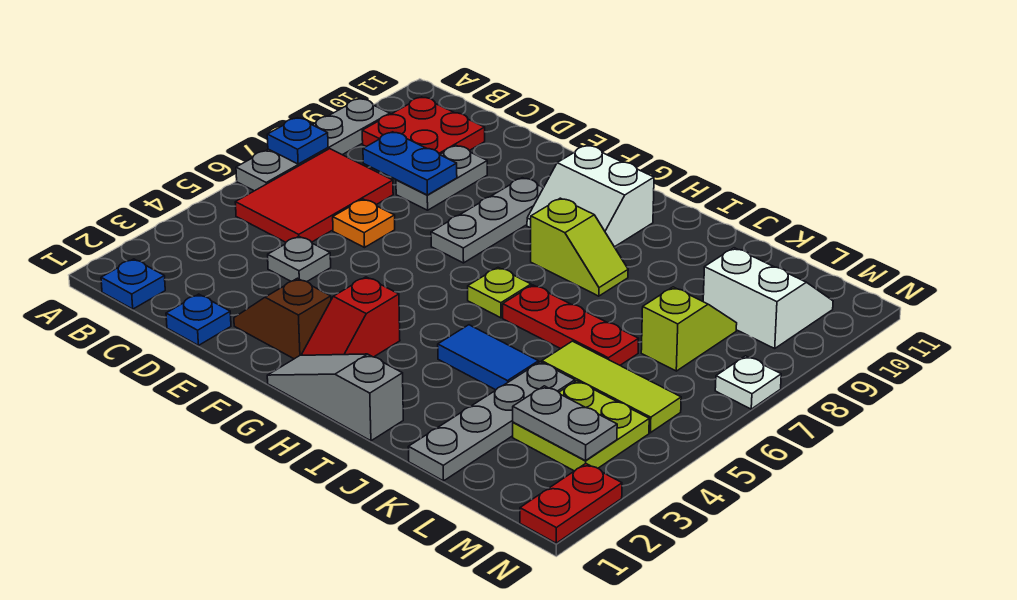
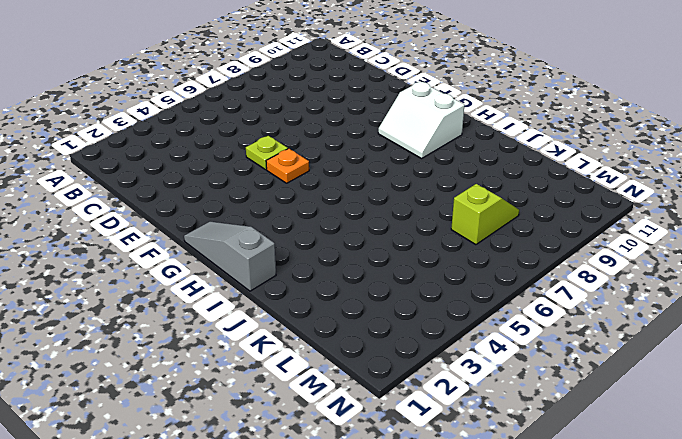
lime plate E5 level 1 -> lime plate H6 level 1
orange plate F5 level 1 -> orange plate D6 level 1
none -> grey plate A6:A9 level 1
none -> blue plate B1 level 1
none -> red tile B5:C7 level 1

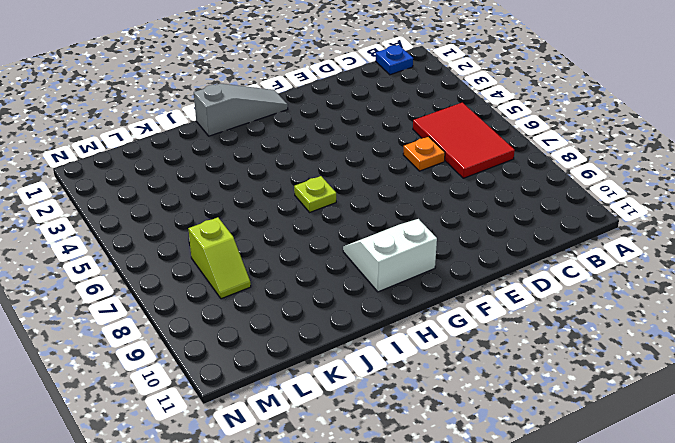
none -> grey plate A6:A9 level 1
none -> red plate B9:C10 level 1
none -> blue plate D1 level 1

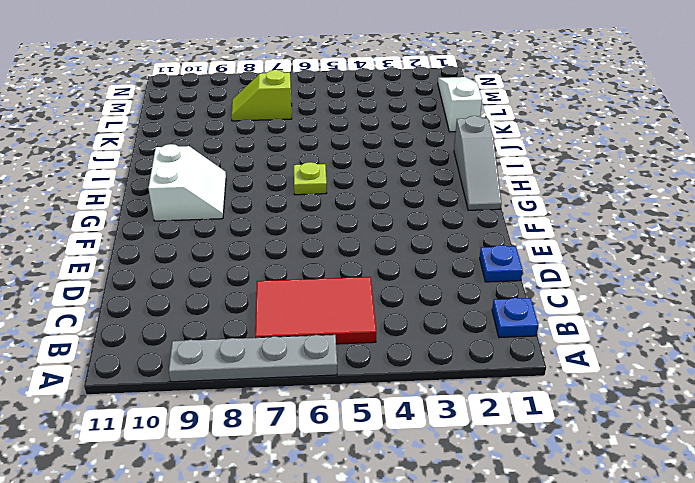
white slope K1:M1 level 1 top K -> grey plate K1:K4 level 1
none -> red plate B9:C10 level 1
none -> grey plate D4 level 1
none -> orange plate D6 level 1

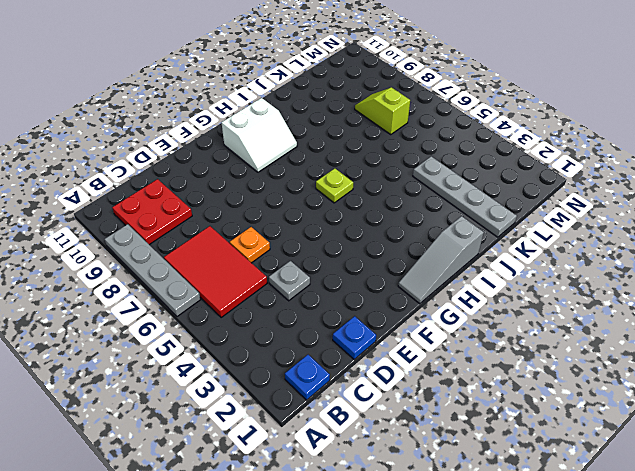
none -> grey plate D8:D9 level 1
none -> brown slope E2:F2 level 1 top F
none -> grey plate F7:F9 level 1

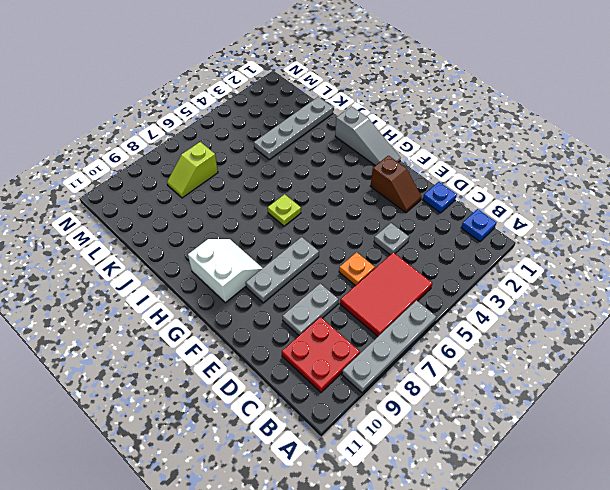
none -> red slope G2:G3 level 1 top 3
none -> lime slope H8:I8 level 1 top H
none -> blue tile I4:J4 level 1

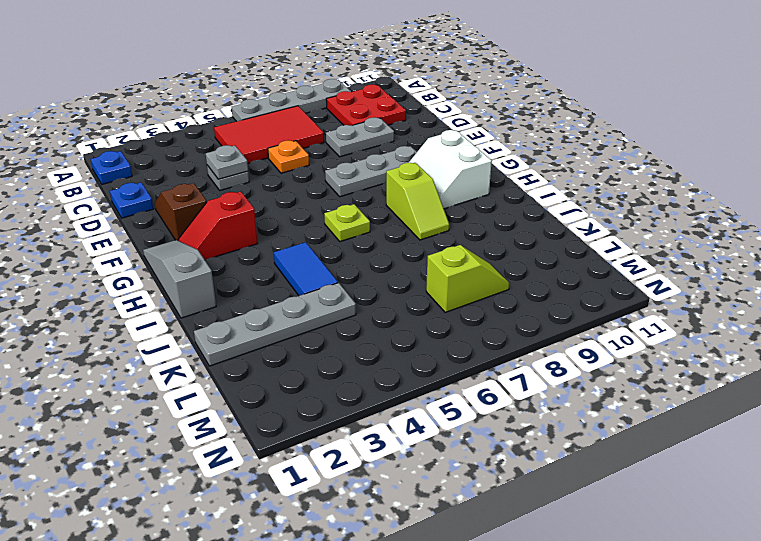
grey plate D4 level 2 -> none
none -> red plate I6:K6 level 1
none -> lime tile K5:M5 level 1
none -> lime plate L3:M4 level 1

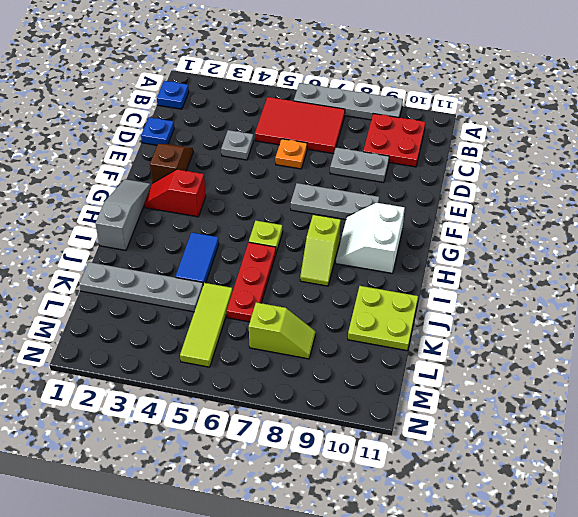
lime plate J10:K11 level 1 -> lime plate L3:M4 level 1
none -> white slope L9:M10 level 1 top 9
none -> red plate N1:N2 level 1
none -> white plate N7 level 1

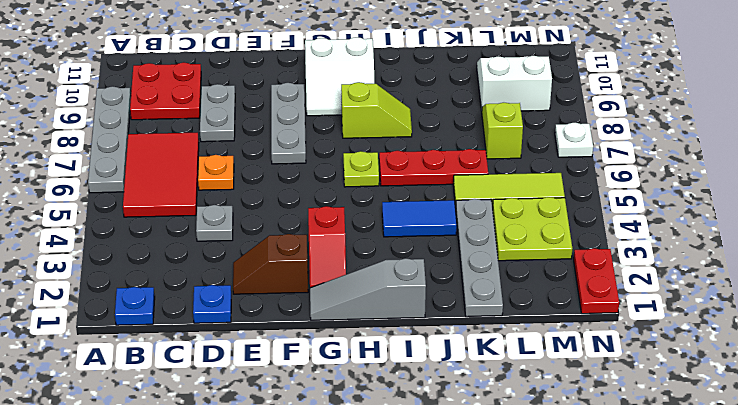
none -> blue plate A7 level 2
none -> blue plate C8:D8 level 2
none -> grey plate L3:M3 level 2

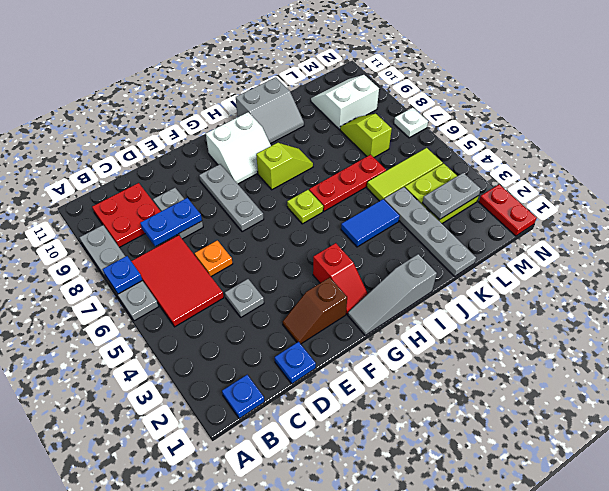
grey slope I10:J11 level 1 top 11 -> none

